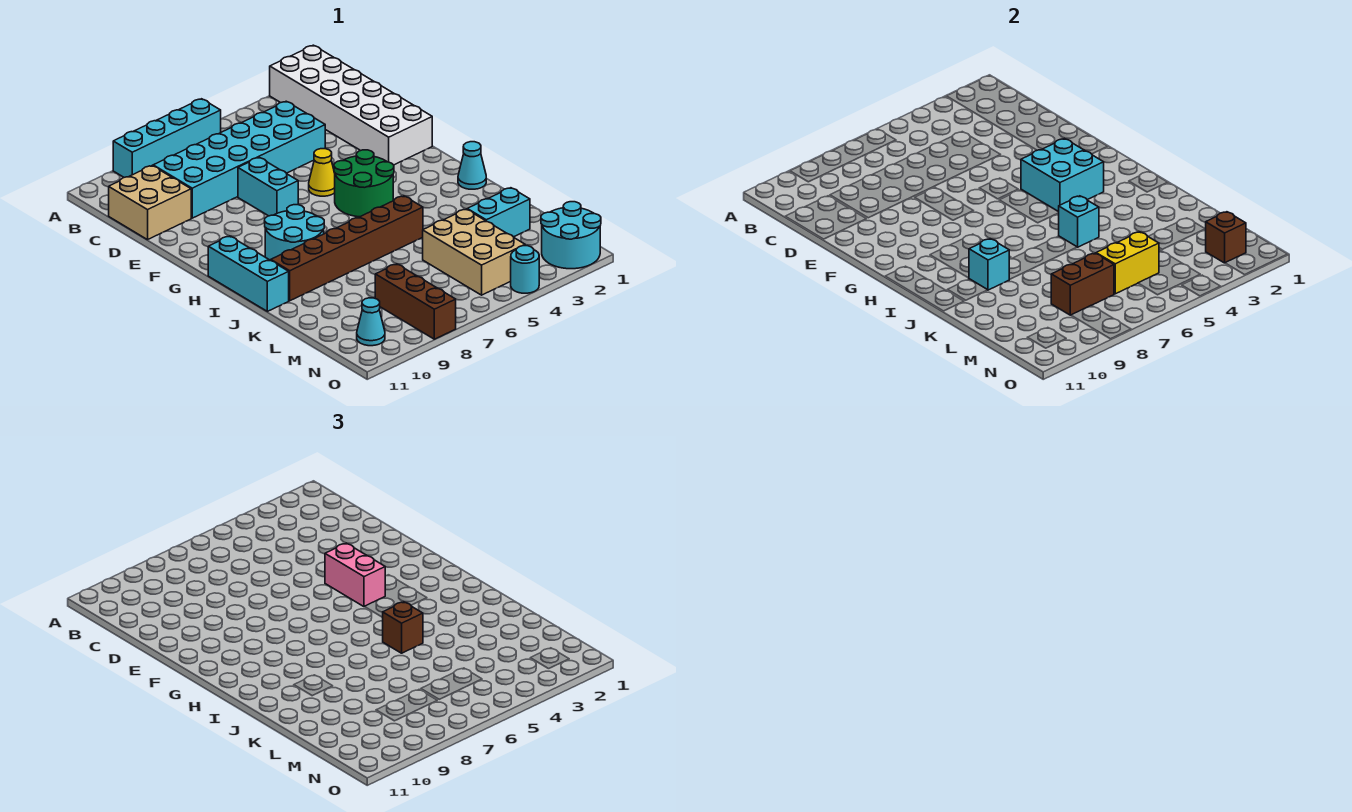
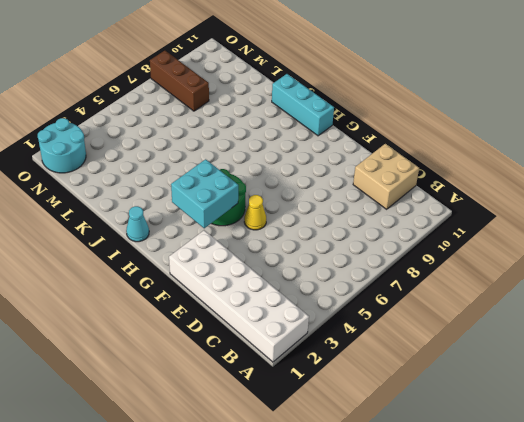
none -> cyan brick A6:A9 level 1
none -> cyan brick C4:D9 level 1
none -> cyan brick E7:F7 level 1

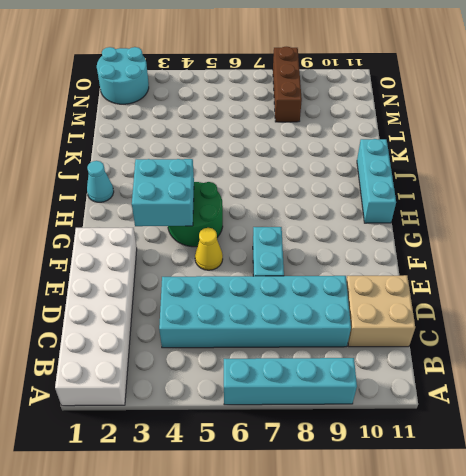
none -> cyan round brick H8:I9 level 1
none -> brown brick J5:J10 level 1
none -> cyan brick L2:L3 level 1

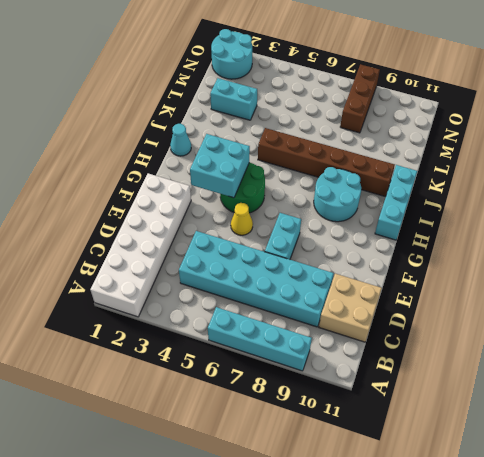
none -> tan brick L4:N5 level 1
none -> cyan cone N10 level 1
none -> cyan round brick O4 level 1

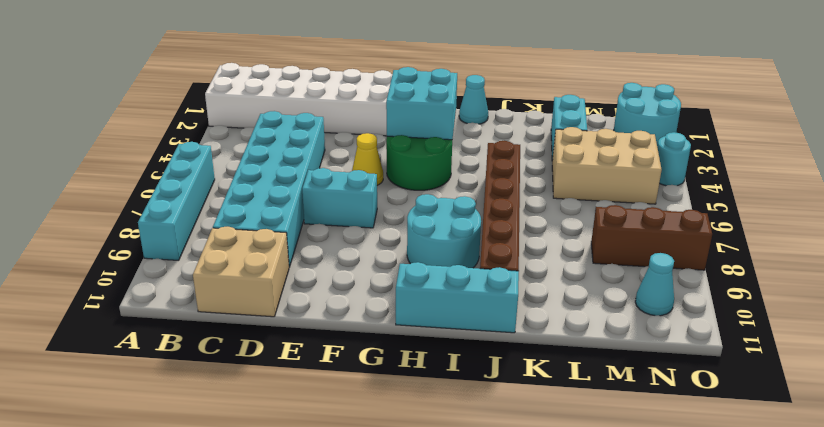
none -> cyan brick J5 level 2
none -> cyan brick J9 level 2
none -> yellow brick M5:M6 level 2

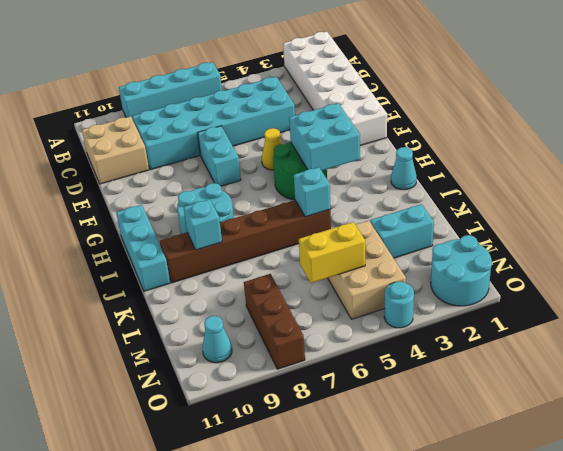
none -> brown brick M7:M8 level 2
none -> brown brick N2 level 2
none -> pink brick F4:G4 level 3

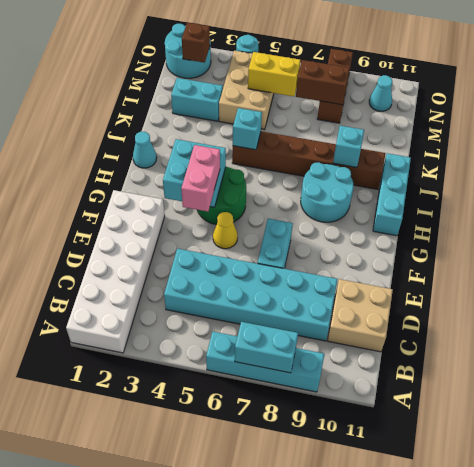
cyan brick A7:A8 level 2 -> none
none -> brown brick J5 level 3

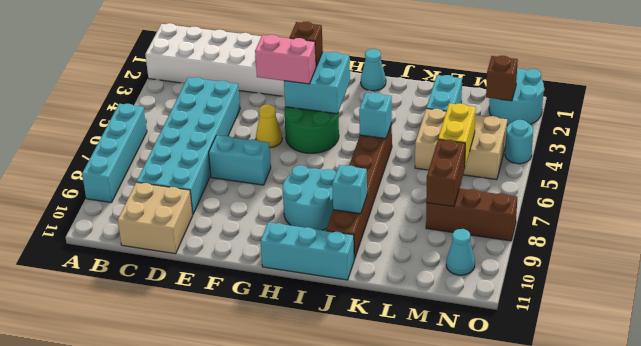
brown brick G3 level 3 -> brown brick J5 level 3

